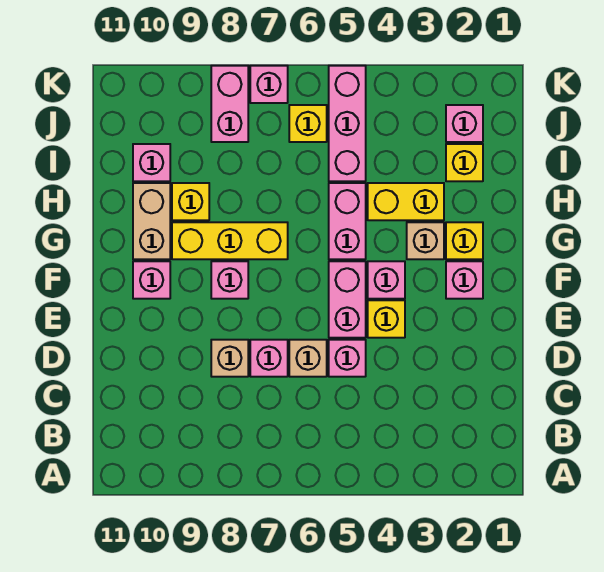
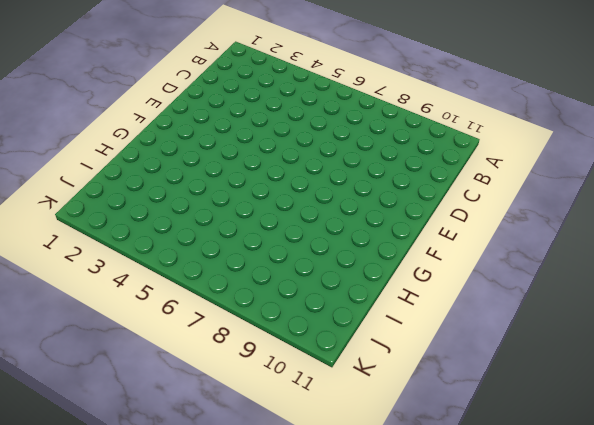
none -> pink brick D5 level 1
none -> tan brick D6 level 1
none -> pink brick D7 level 1

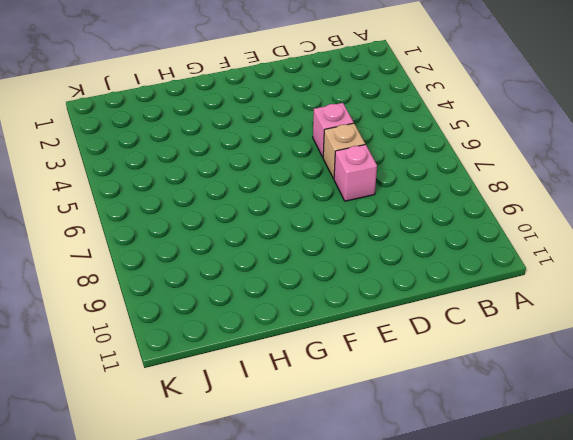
none -> tan brick D8 level 1
none -> yellow brick E4 level 1
none -> pink brick E5:F5 level 1

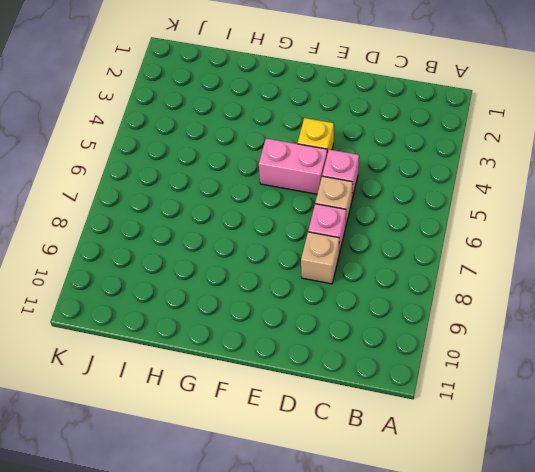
none -> pink brick F2 level 1
none -> pink brick F4 level 1
none -> pink brick F8 level 1

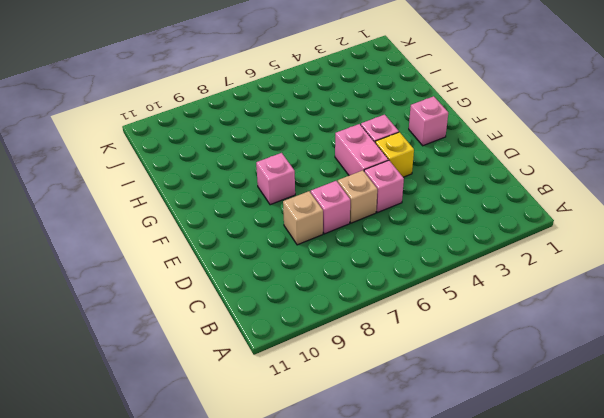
none -> pink brick F10 level 1
none -> yellow brick G2 level 1
none -> tan brick G3 level 1

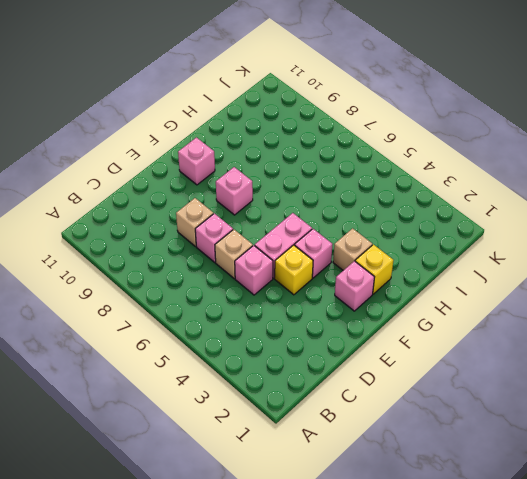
none -> pink brick G5:H5 level 1
none -> yellow brick G7:G9 level 1
none -> tan brick G10:H10 level 1

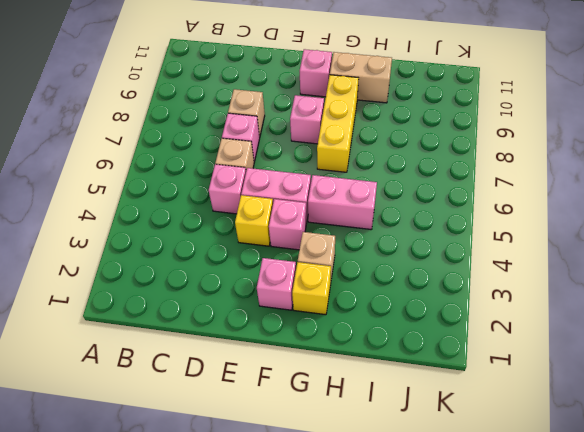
none -> yellow brick H3:H4 level 1
none -> yellow brick H9 level 1
none -> yellow brick I2 level 1

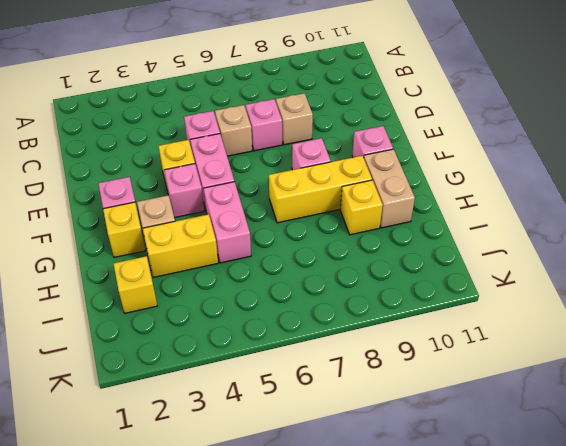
none -> pink brick I5:K5 level 1
none -> pink brick I10 level 1
none -> pink brick J2 level 1

